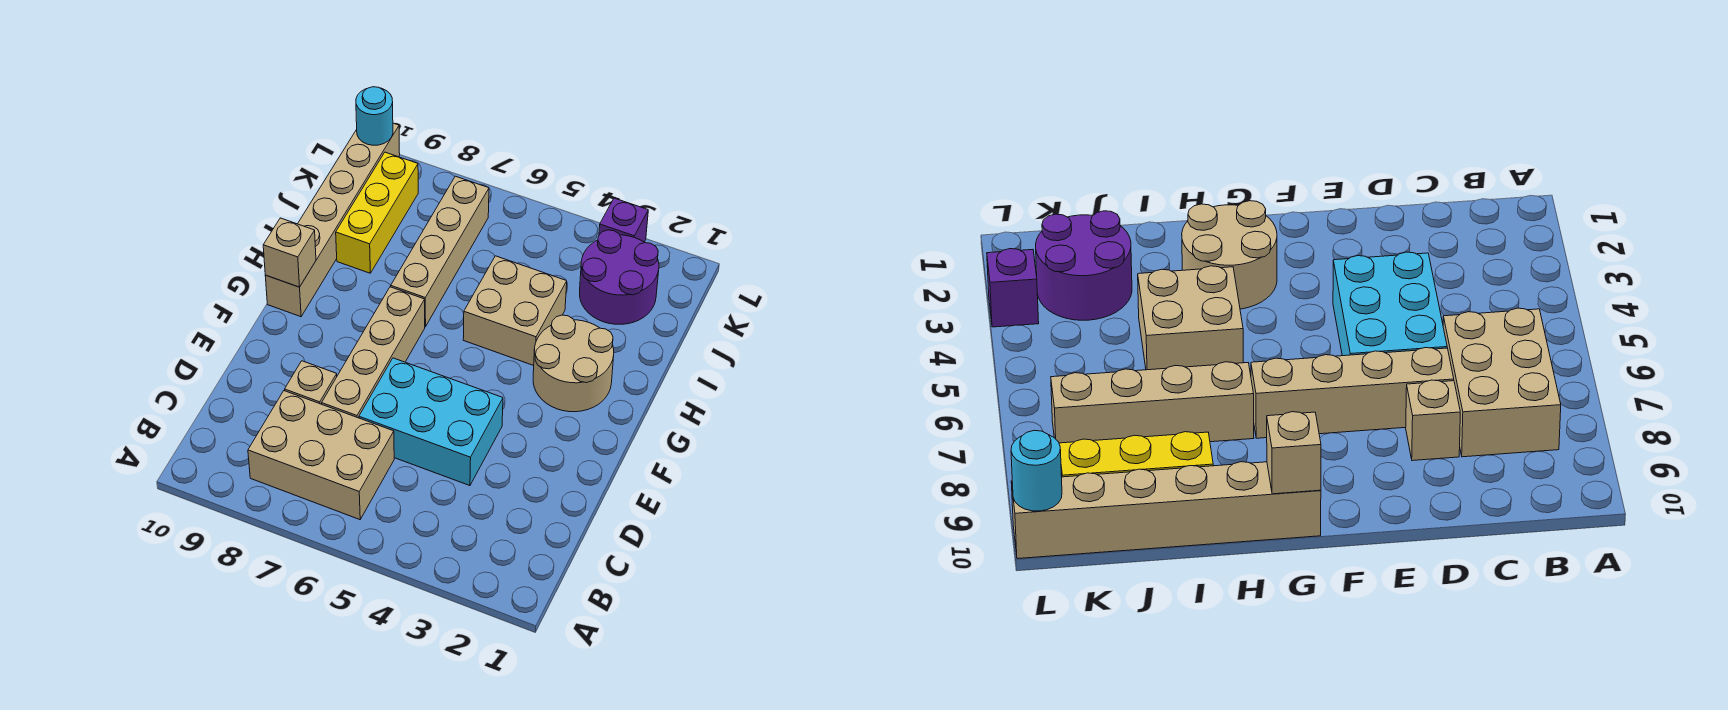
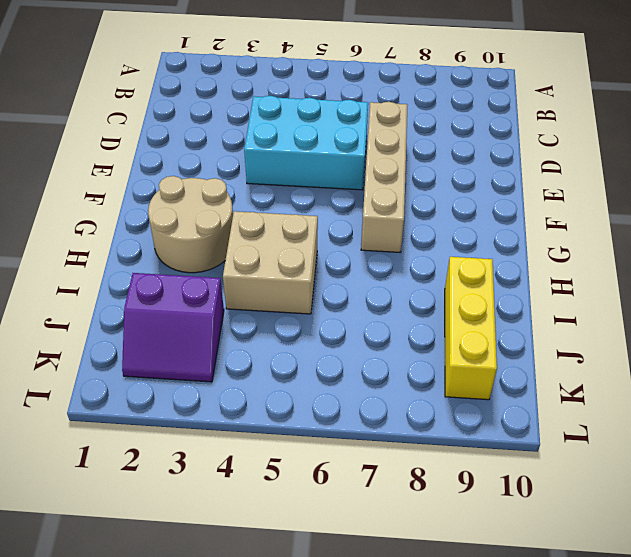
purple slope J2:K3 level 1 top J -> purple round brick J2:K3 level 1
none -> tan brick B6:C8 level 1
none -> tan brick D8 level 1
none -> tan brick G10:L10 level 1

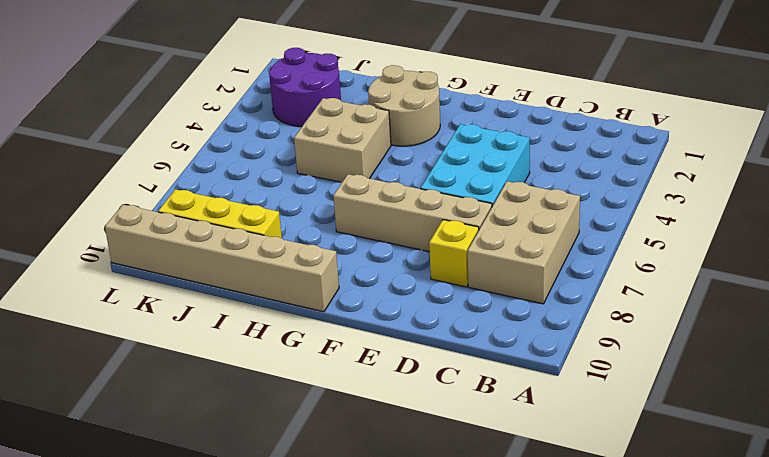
yellow brick D8 level 1 -> tan brick D8 level 1
none -> tan brick H7:K7 level 1
none -> purple brick L3 level 1
none -> tan brick G10 level 2

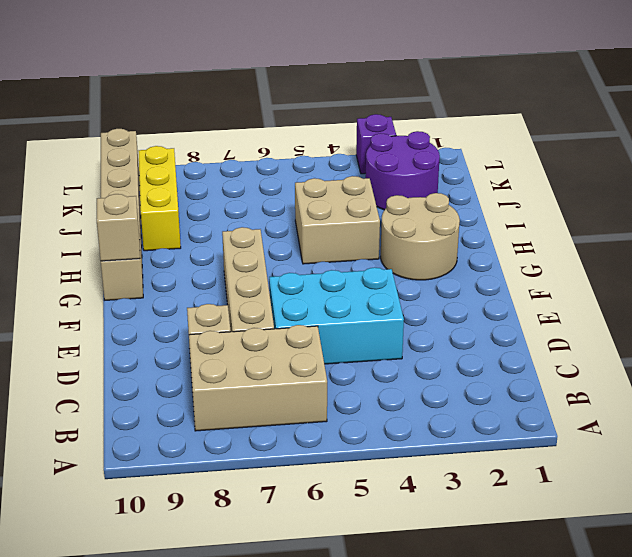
none -> tan brick H7:K7 level 1
none -> cyan round brick L10 level 2

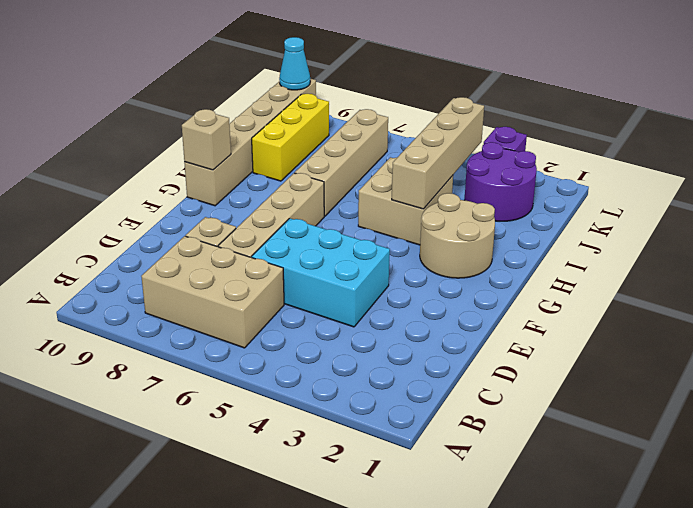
tan brick H4:K4 level 2 -> none
cyan cone L10 level 2 -> cyan round brick L10 level 2

